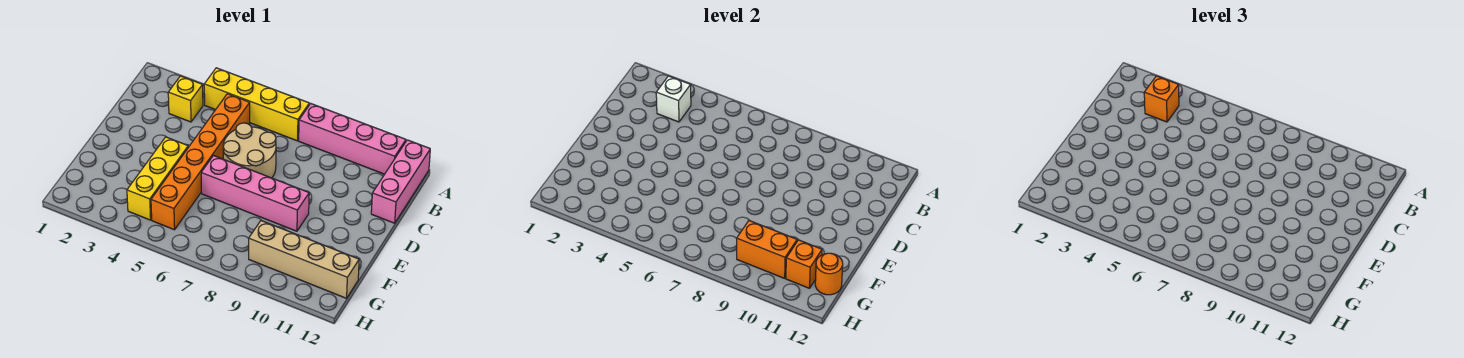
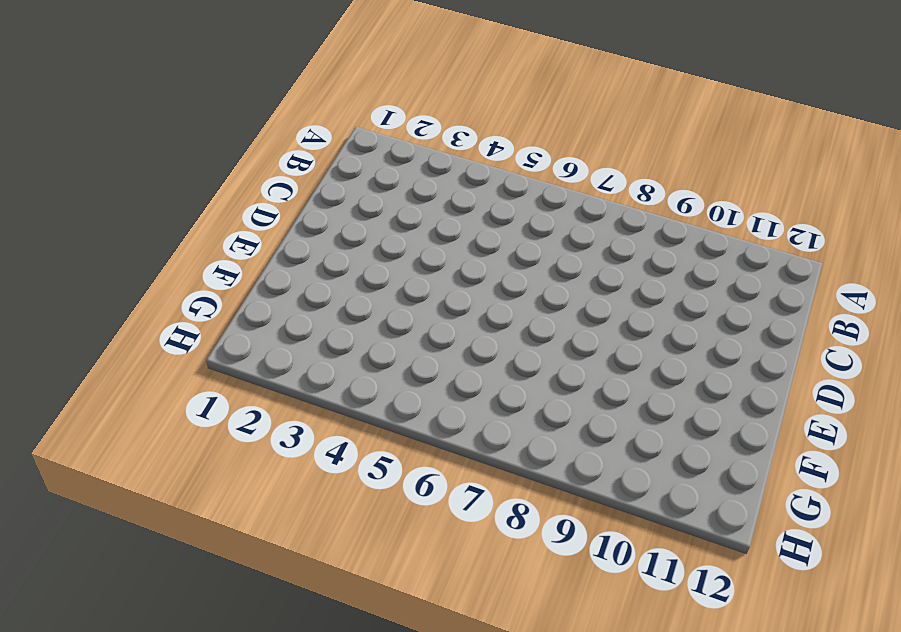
none -> yellow brick A4:A7 level 1
none -> pink brick A8:A11 level 1
none -> pink brick A12:C12 level 1

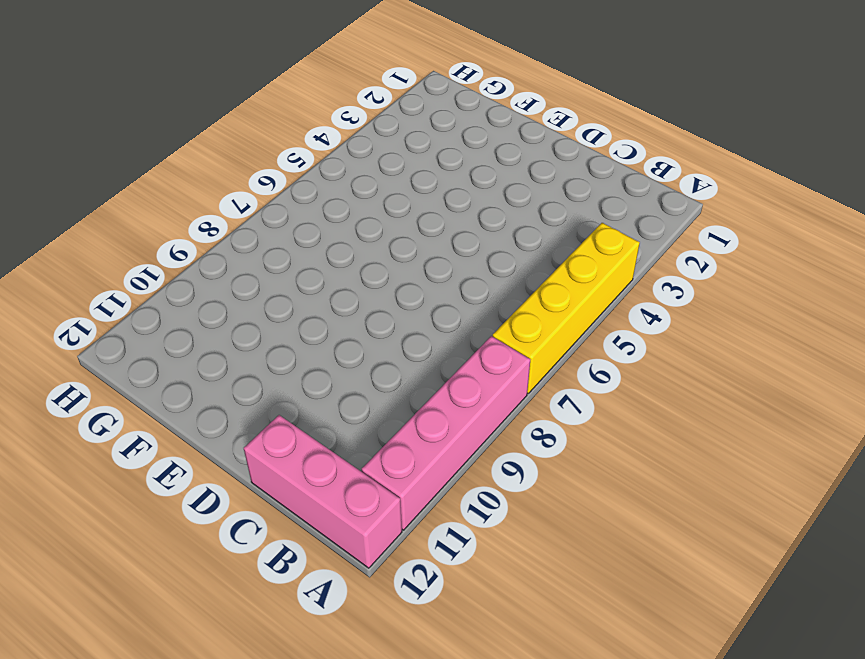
none -> yellow brick B3 level 1
none -> orange brick B5:G5 level 1
none -> tan round brick C6:D7 level 1

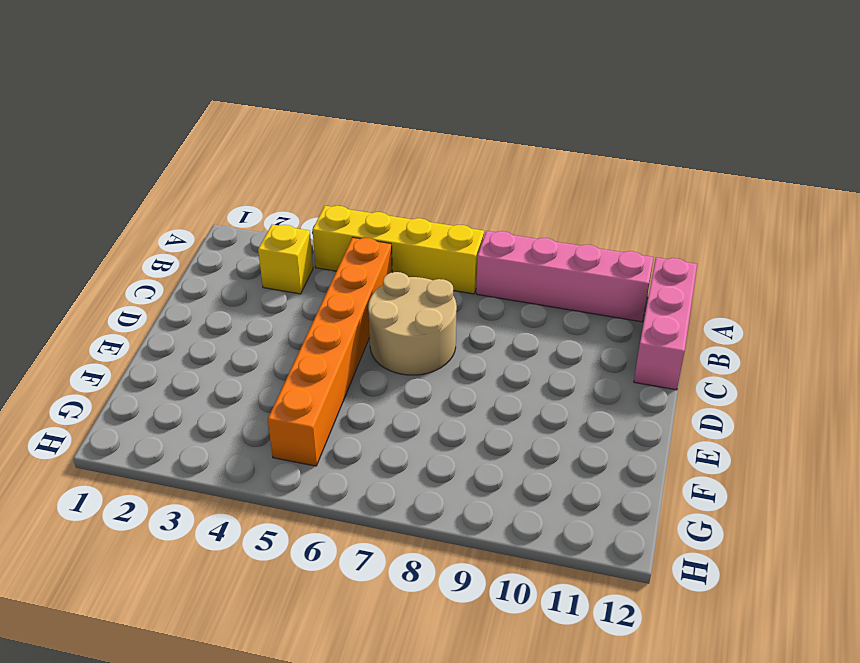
none -> yellow brick E4:G4 level 1
none -> pink brick E6:E9 level 1
none -> tan brick G9:G12 level 1

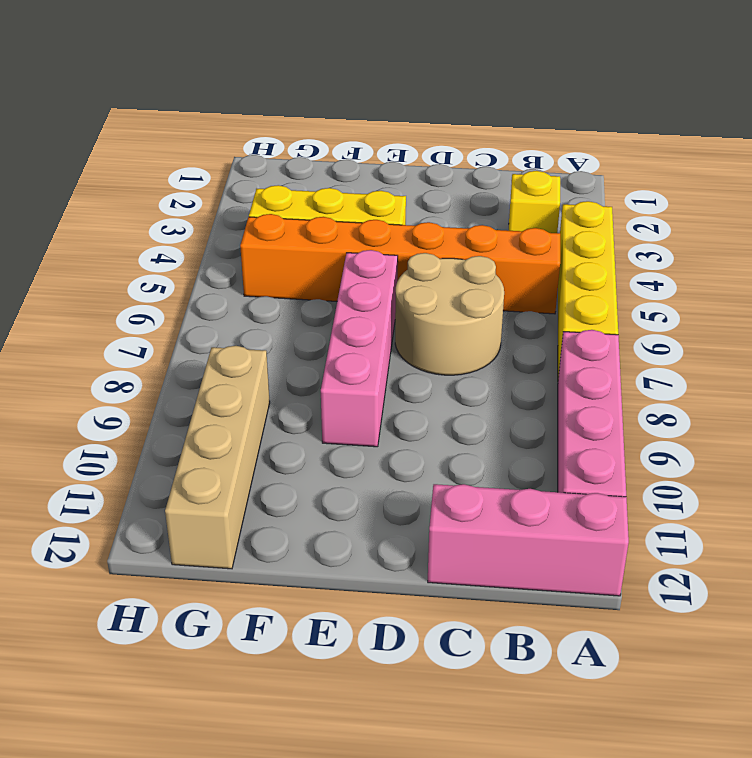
none -> white brick B3 level 2
none -> orange brick G9:G10 level 2
none -> orange brick G11 level 2

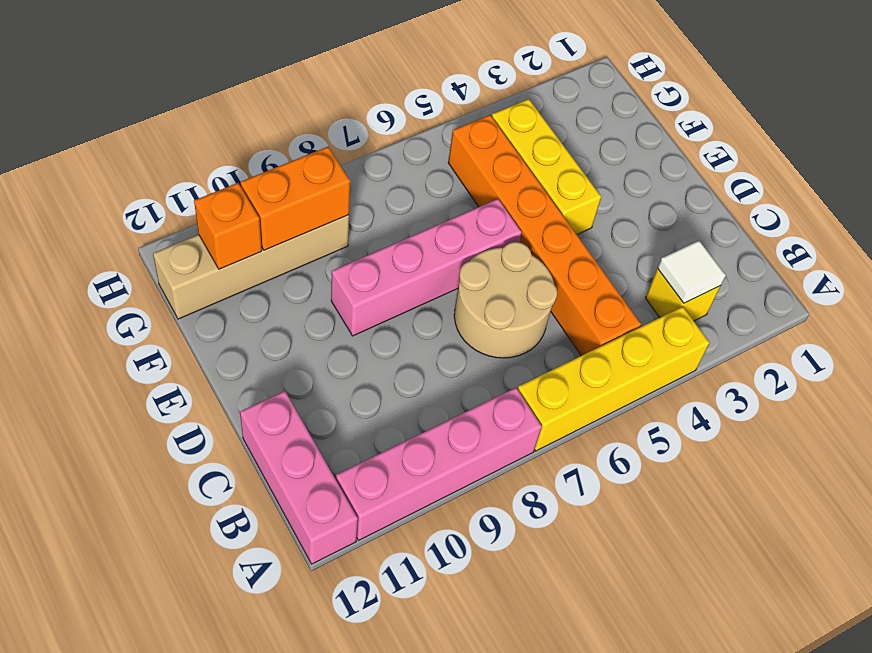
white tile B3 level 2 -> white brick B3 level 2
none -> orange round brick G12 level 2
none -> orange brick B3 level 3

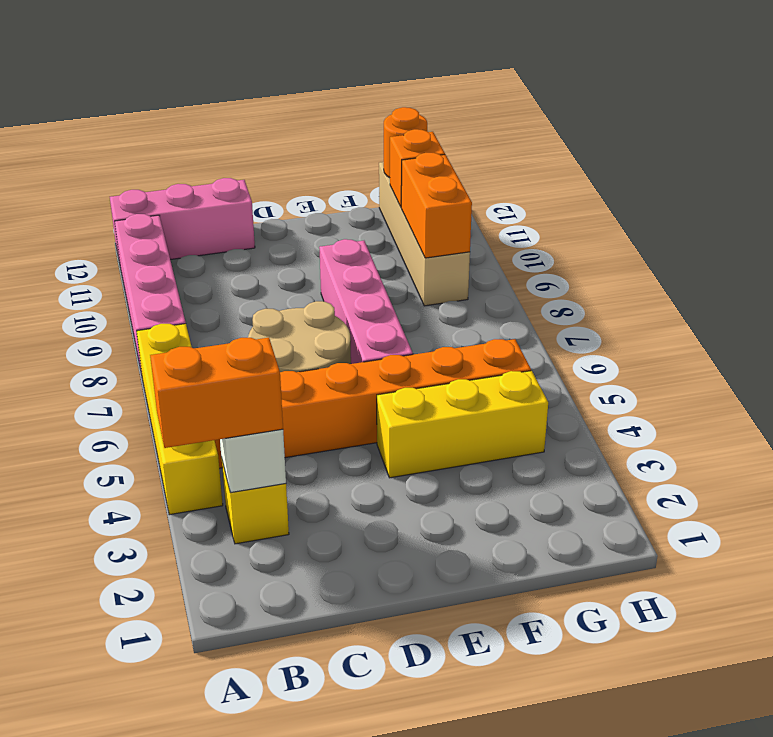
orange brick A3:B3 level 3 -> orange brick B3 level 3

